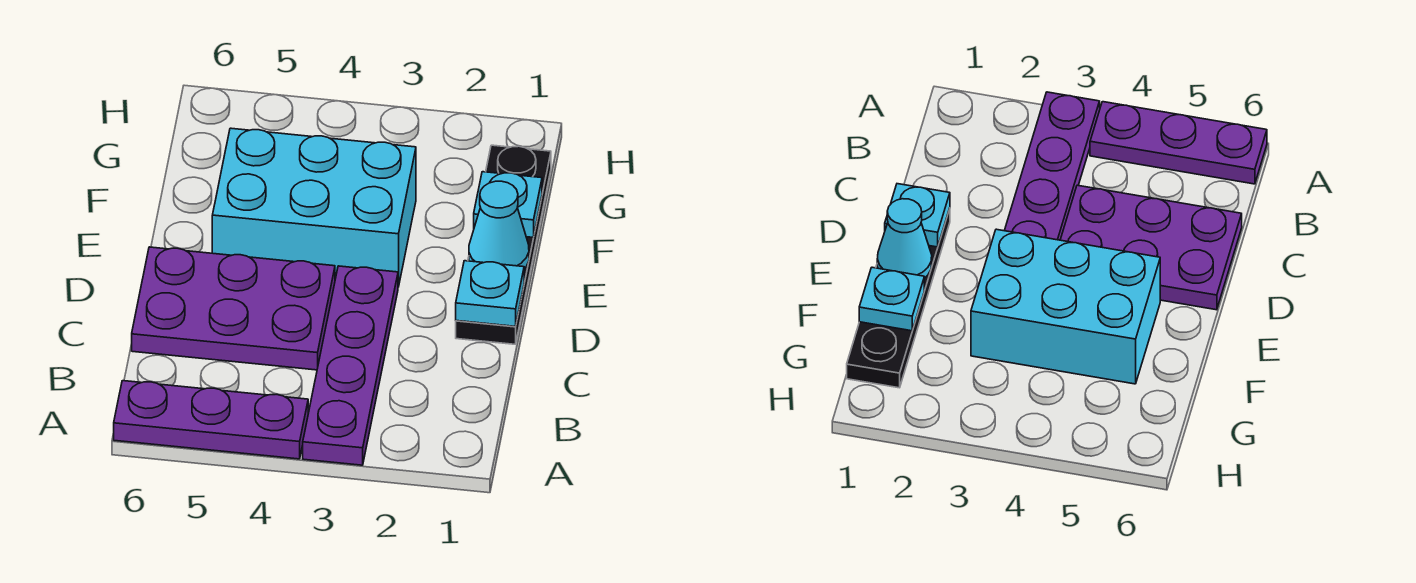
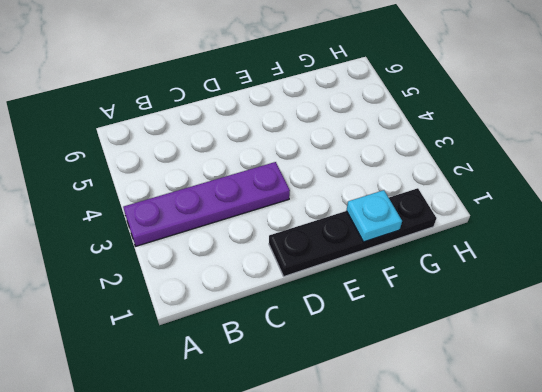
none -> purple plate A4:A6 level 1
none -> purple plate C4:D6 level 1

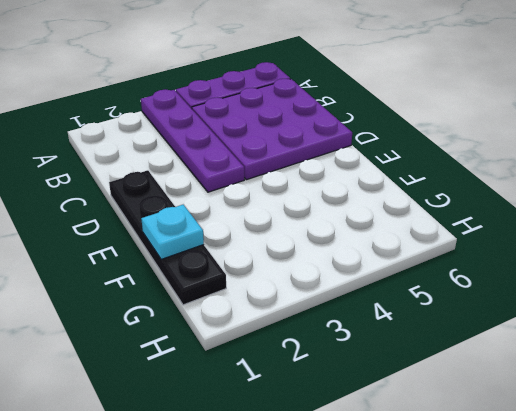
purple plate B4:D6 level 1 -> purple plate C4:D6 level 1
none -> cyan brick E3:F5 level 1
none -> cyan plate D1 level 2

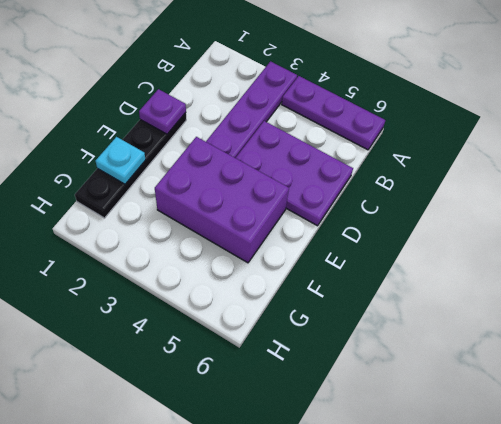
purple plate D1 level 2 -> cyan plate D1 level 2
purple brick E3:F5 level 1 -> cyan brick E3:F5 level 1
none -> cyan cone E1 level 2

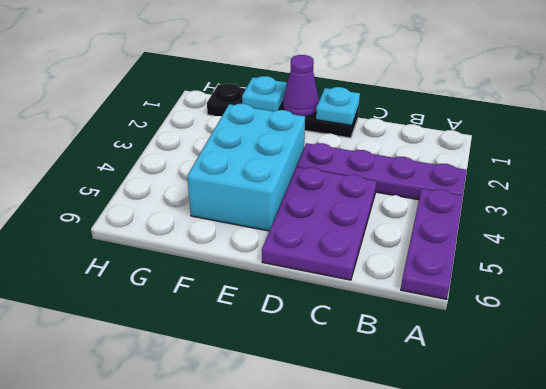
purple cone E1 level 2 -> cyan cone E1 level 2

